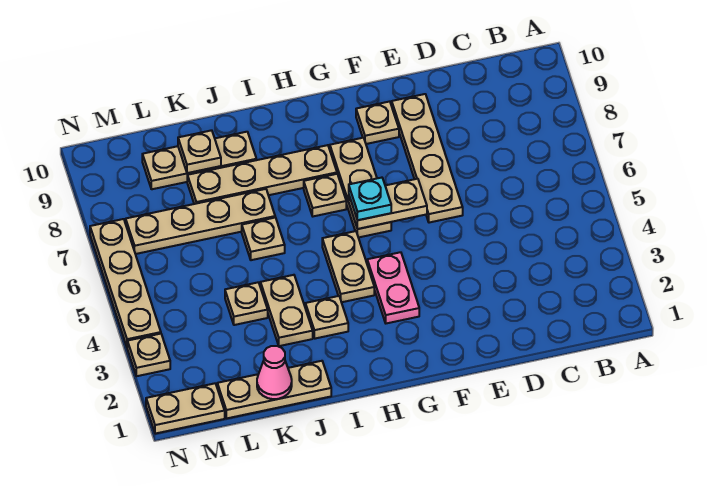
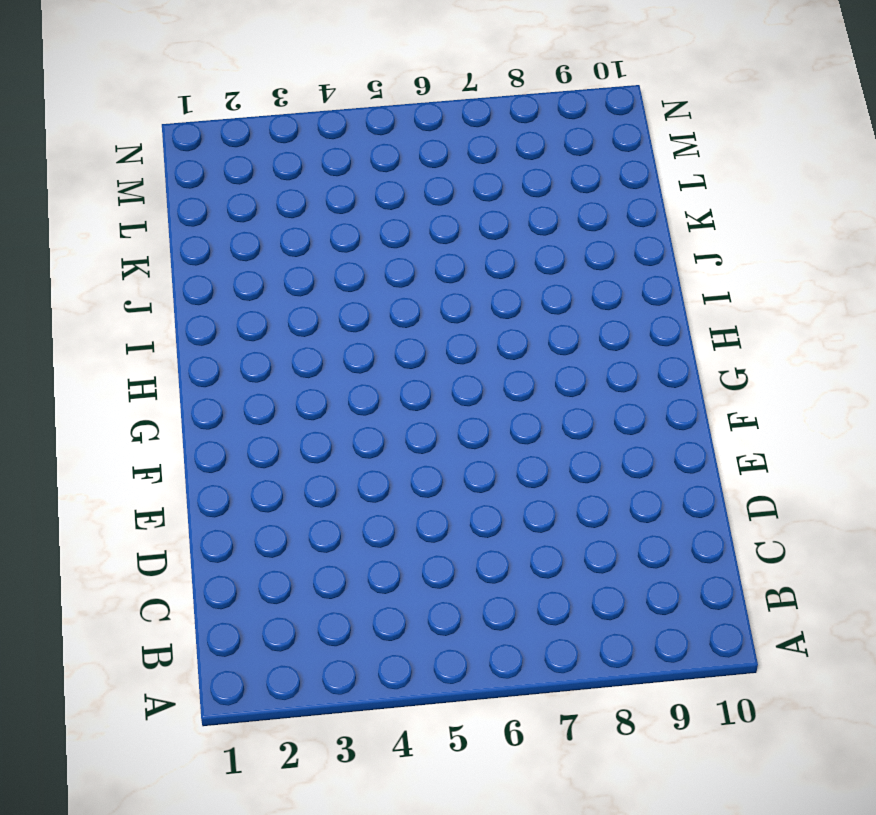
none -> tan plate E6:E9 level 1
none -> tan plate F9 level 1
none -> pink plate G3:G4 level 1

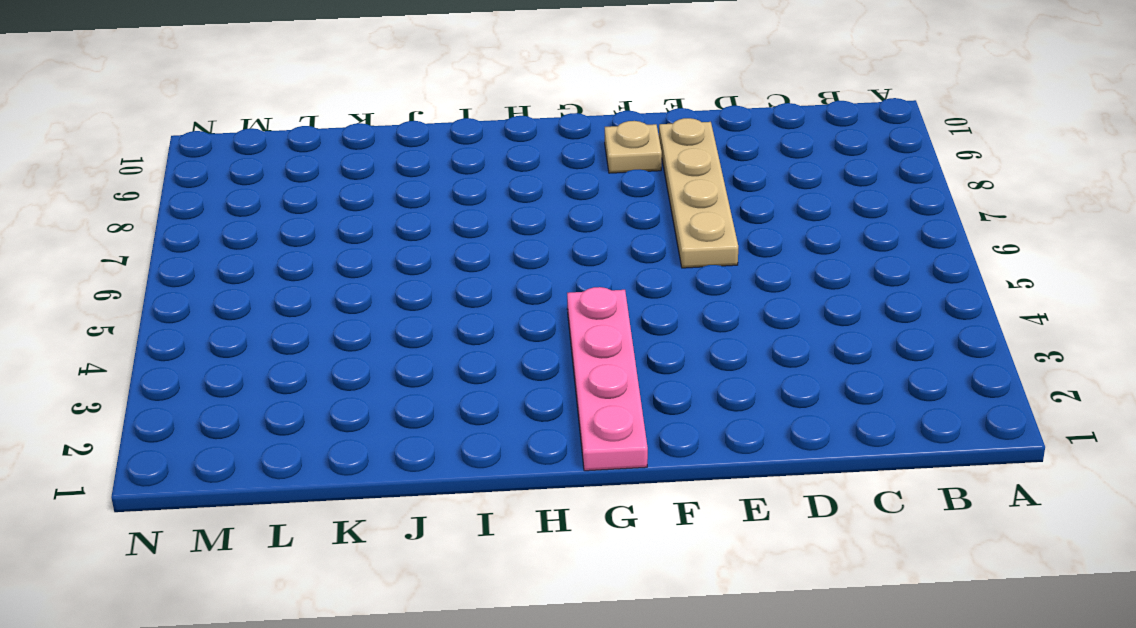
pink plate G1:G4 level 1 -> pink plate G3:G4 level 1
none -> tan plate G6:G8 level 1
none -> tan plate H4:H5 level 1
none -> tan plate H7 level 1

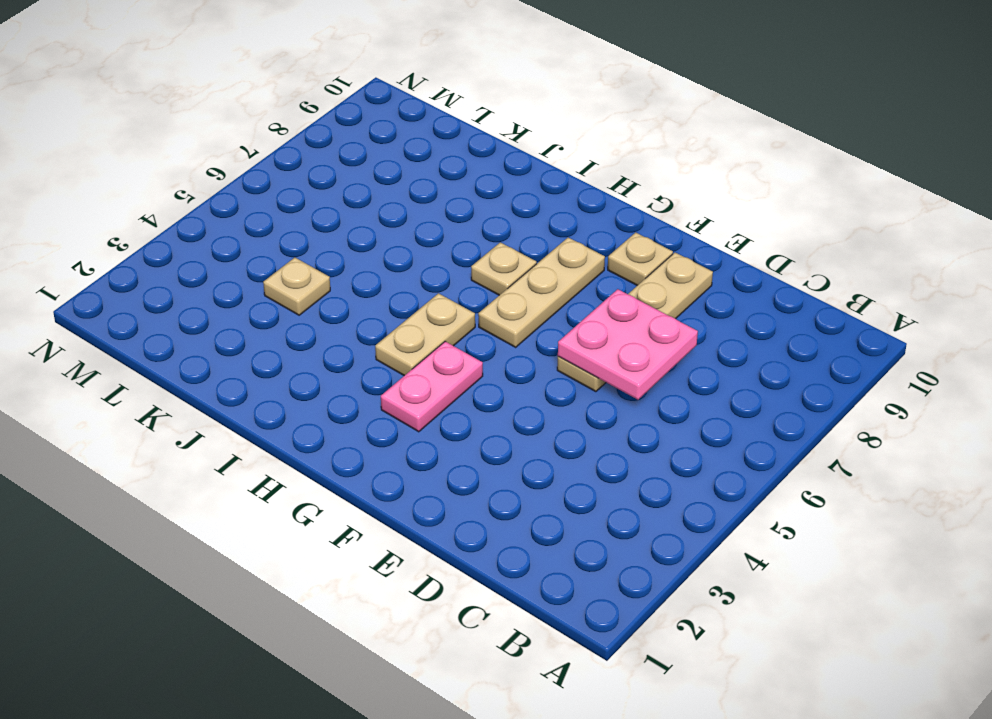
pink plate D6:E7 level 2 -> none
none -> tan plate H8:K8 level 1
none -> tan plate I3 level 1
none -> tan plate J1:L1 level 1

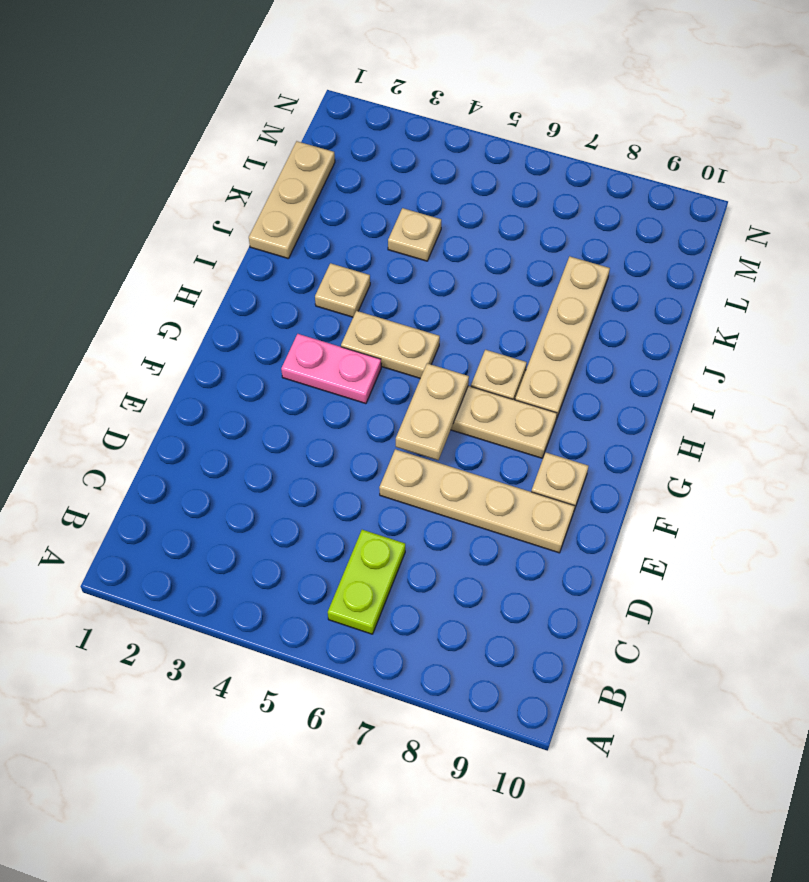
lime plate B6:C6 level 1 -> none
none -> tan plate J3:J4 level 1
none -> tan plate J6 level 1
none -> tan plate J7:M7 level 1

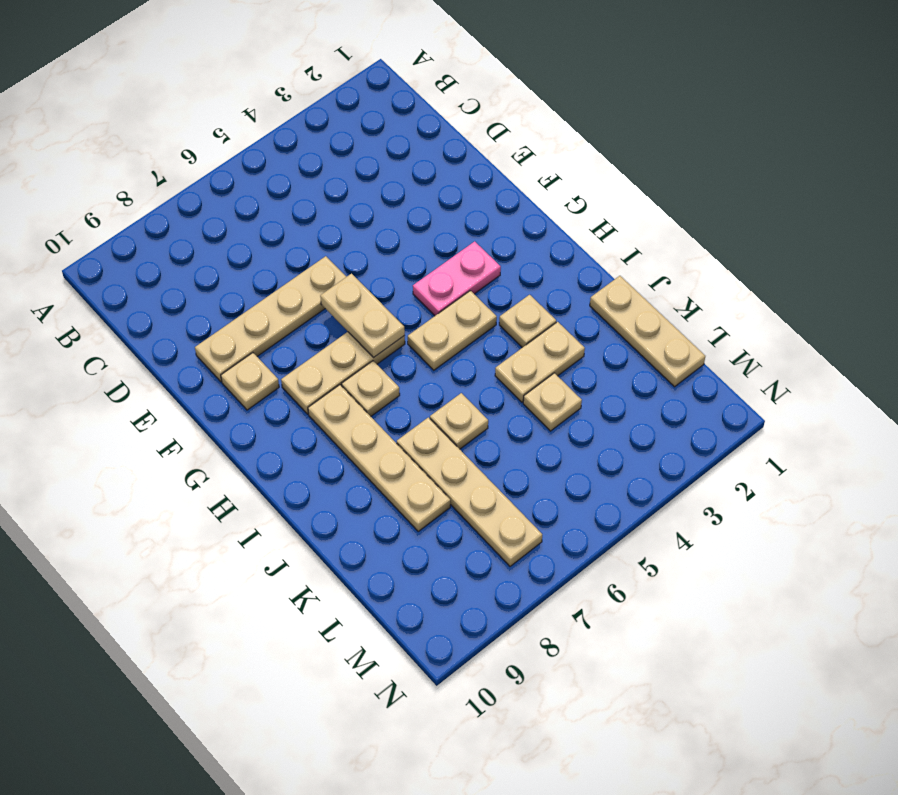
none -> tan plate J9:L9 level 1
none -> tan plate M1:N1 level 1
none -> tan plate N3 level 1

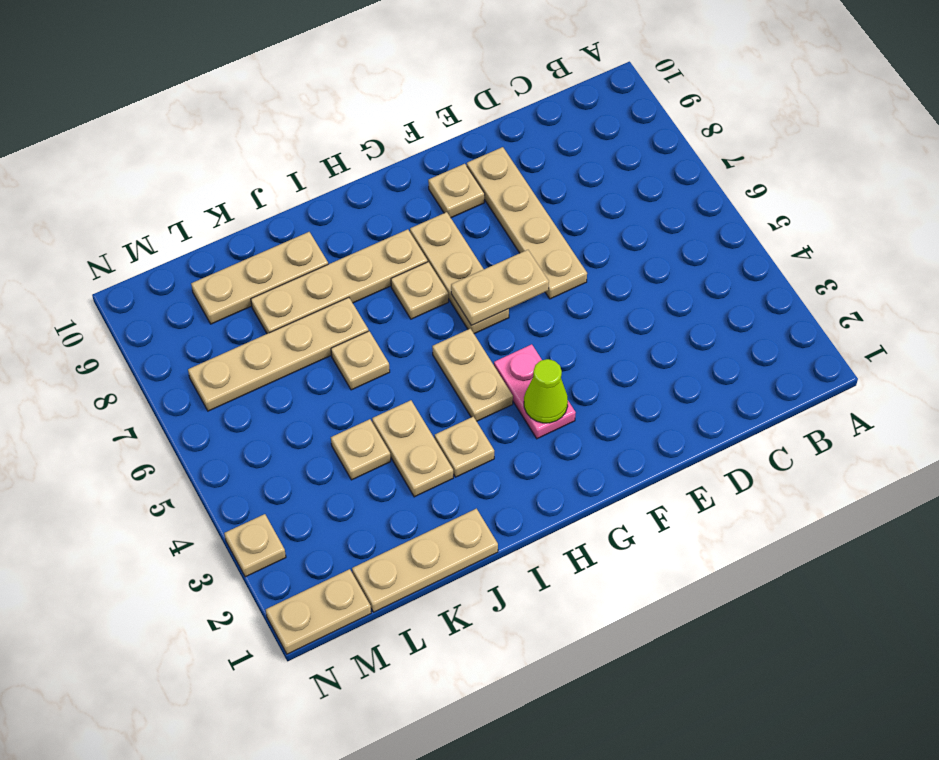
lime cone G3 level 2 -> none
none -> tan plate N4:N7 level 1
none -> pink cone K1 level 2
none -> tan plate K9 level 2

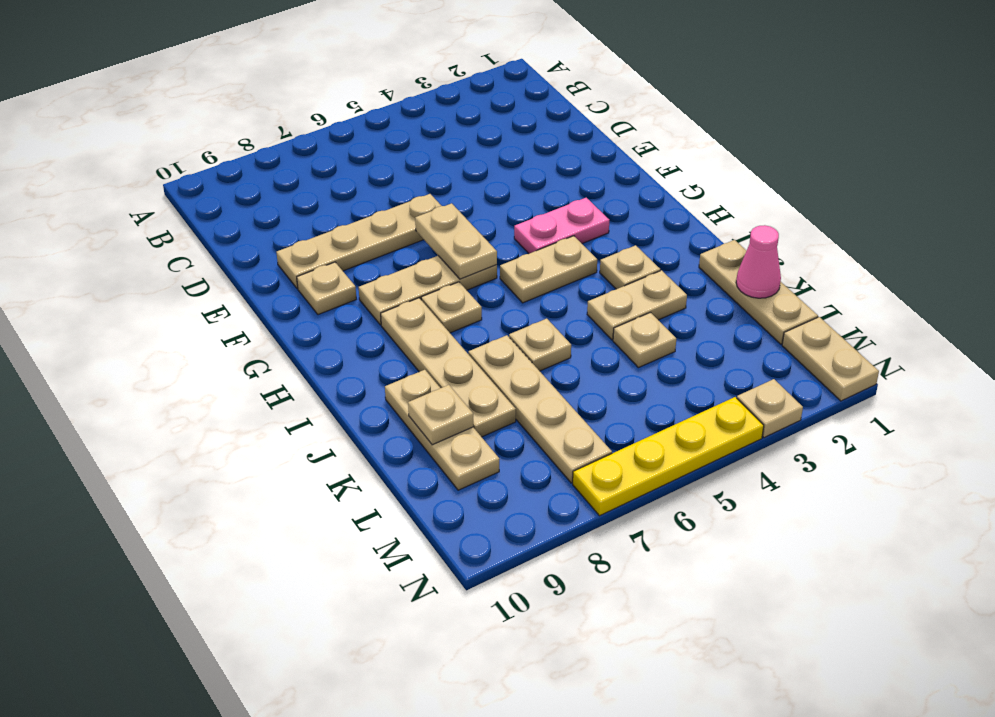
yellow plate N4:N7 level 1 -> tan plate N4:N7 level 1
none -> cyan plate G6 level 3

